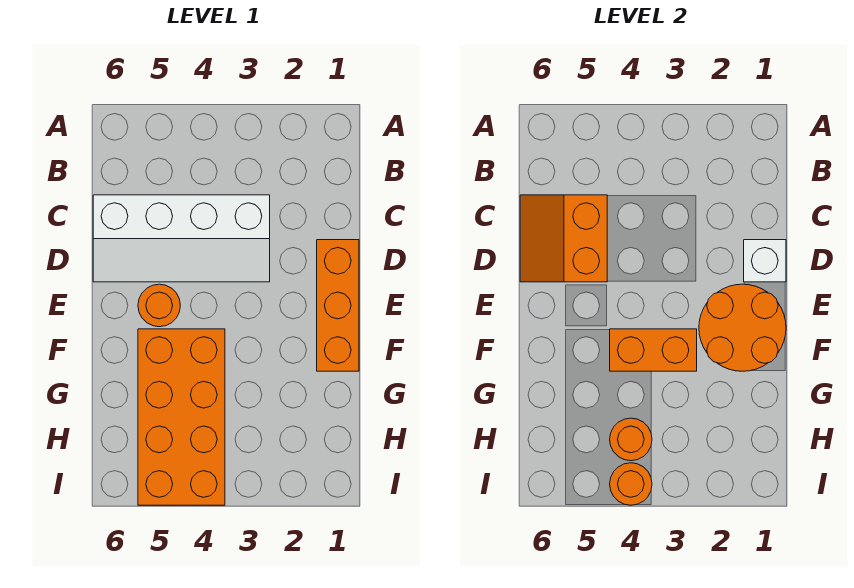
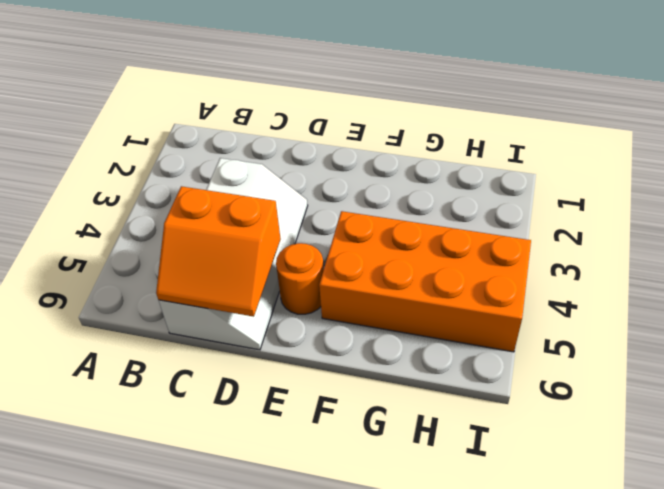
none -> orange brick D1:F1 level 1
none -> white brick D1 level 2

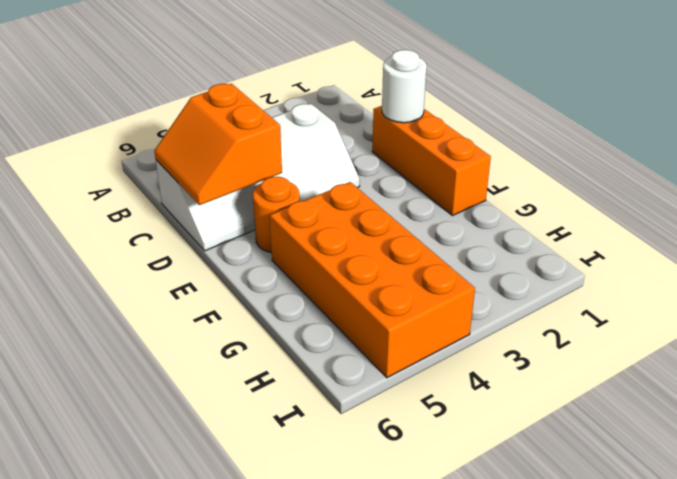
white round brick D1 level 2 -> white brick D1 level 2
none -> orange round brick E1:F2 level 2
none -> orange brick F3:F4 level 2

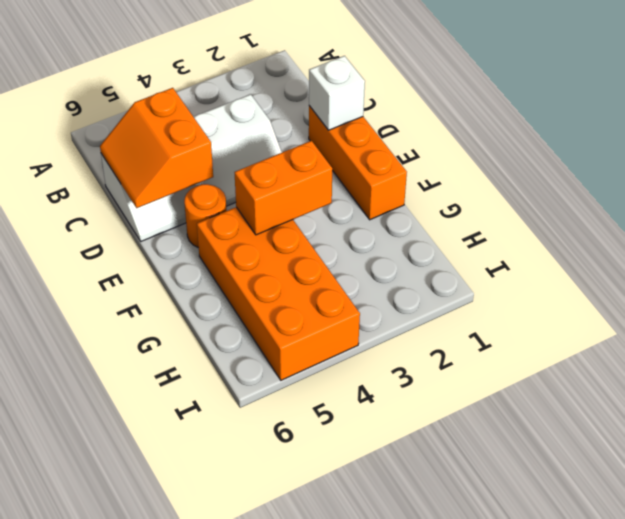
none -> orange round brick E1:F2 level 2
none -> orange round brick H4 level 2

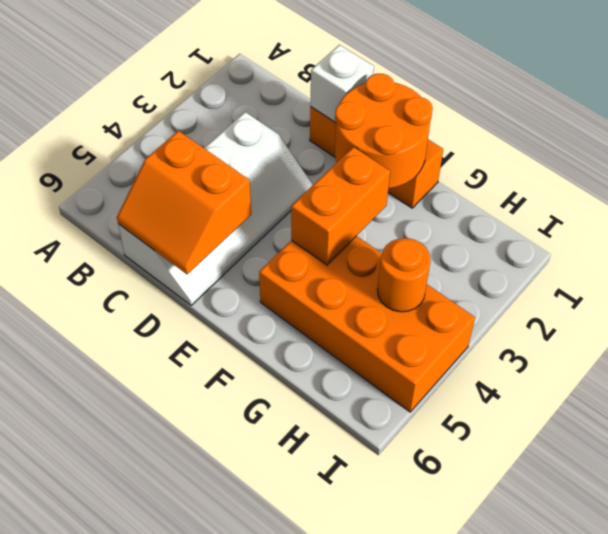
none -> orange round brick E5 level 1
none -> orange round brick I4 level 2

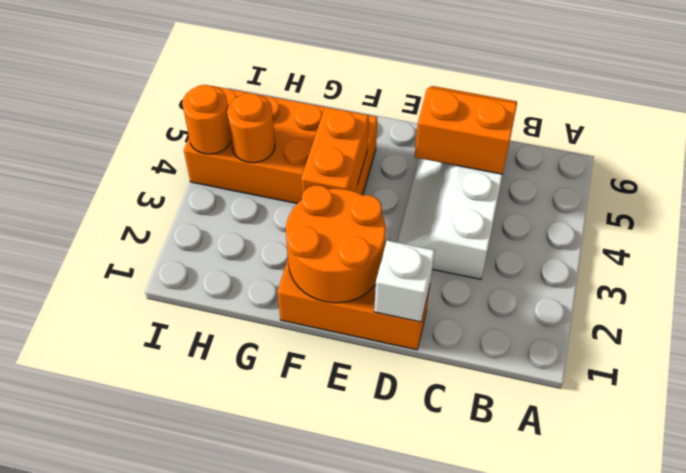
none -> orange round brick E5 level 1

